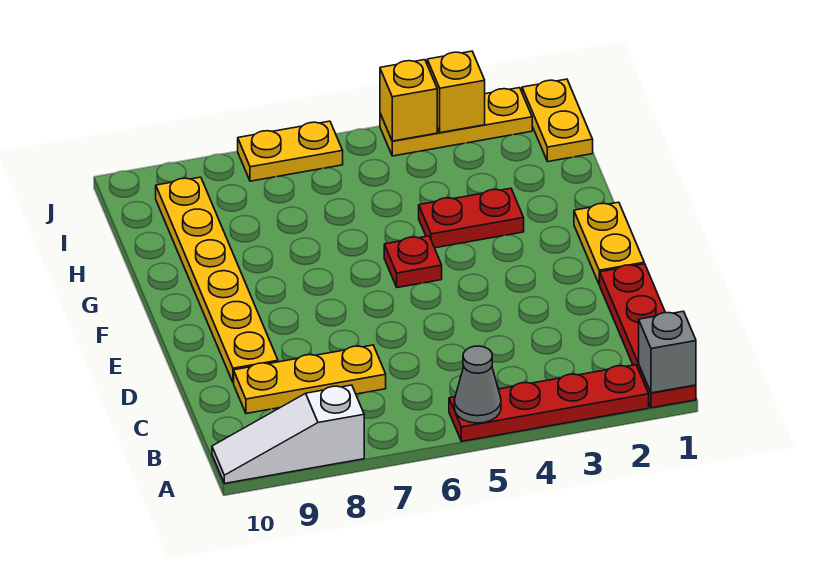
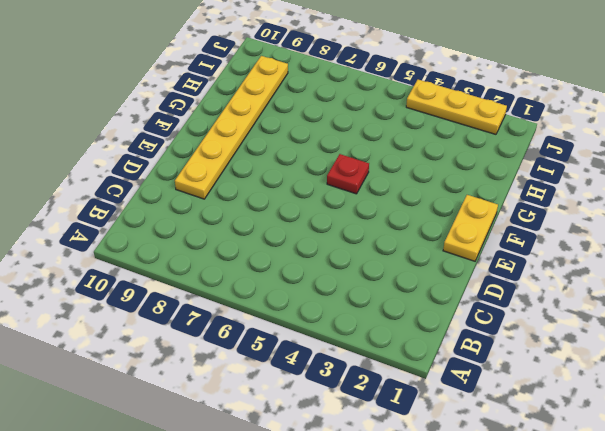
none -> red plate A1:D1 level 1
none -> red plate A2:A5 level 1
none -> white slope A8:A10 level 1 top 8

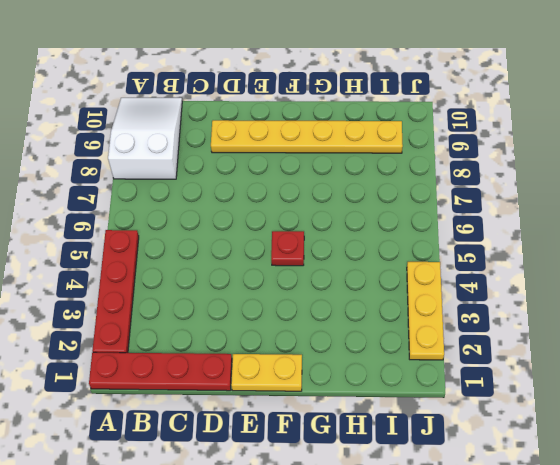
white slope A8:B10 level 1 top 8 -> white slope A8:A10 level 1 top 8
none -> yellow plate C7:C9 level 1
none -> red plate G3:G4 level 1
none -> yellow plate I1:J1 level 1

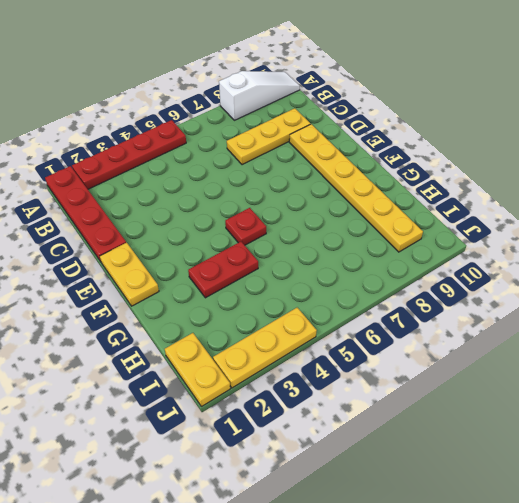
none -> yellow plate J6:J7 level 1
none -> grey brick A1 level 2
none -> grey cone A5 level 2

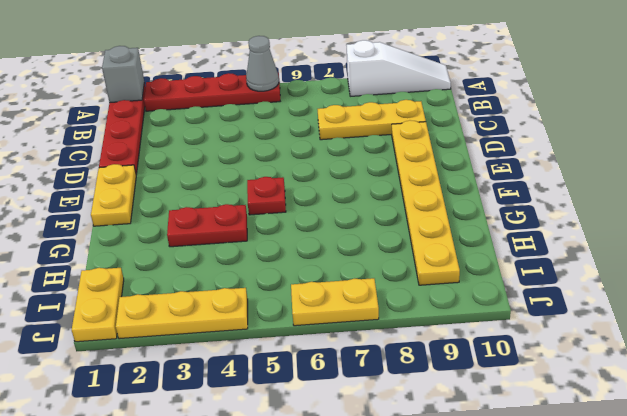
none -> yellow brick J3 level 2
none -> yellow brick J4 level 2

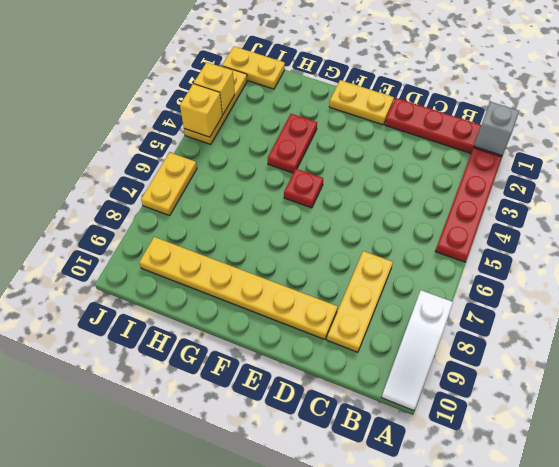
none -> grey cone A5 level 2

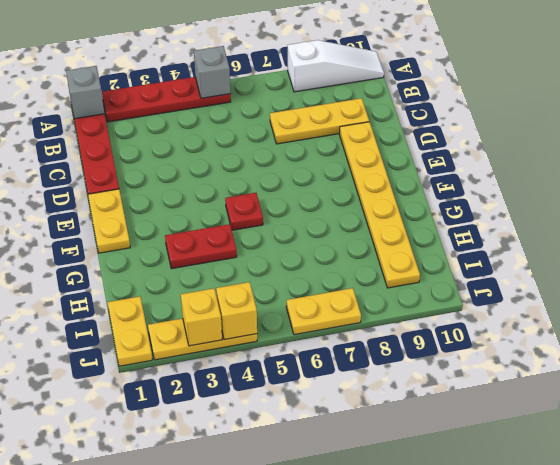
grey brick A5 level 2 -> grey cone A5 level 2

